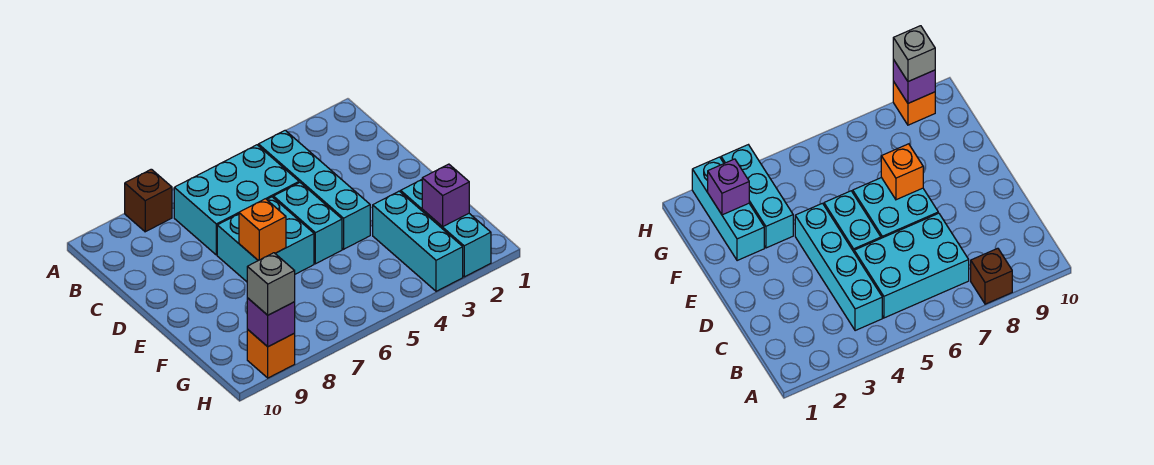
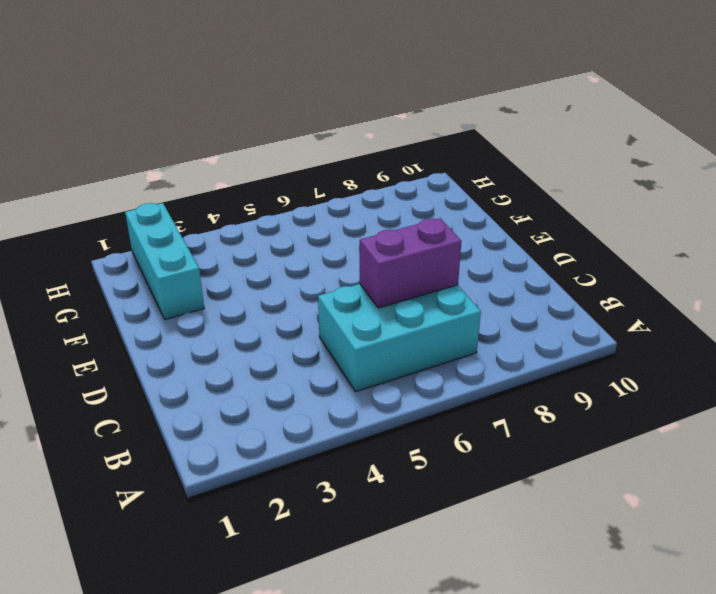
purple brick C6:C7 level 2 -> none
none -> brown brick A8 level 1
none -> cyan brick B4:E4 level 1
none -> cyan brick D5:E5 level 1

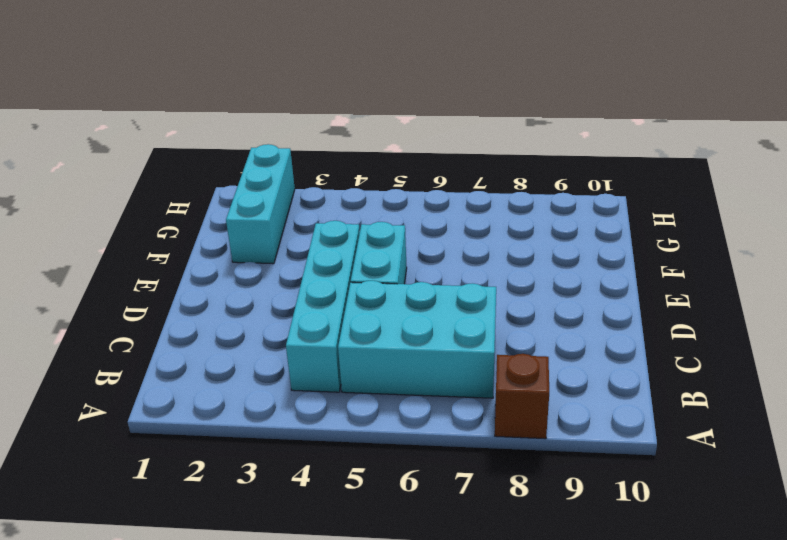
none -> cyan brick D6:E7 level 1
none -> cyan brick F3:H3 level 1
none -> orange brick H9 level 1

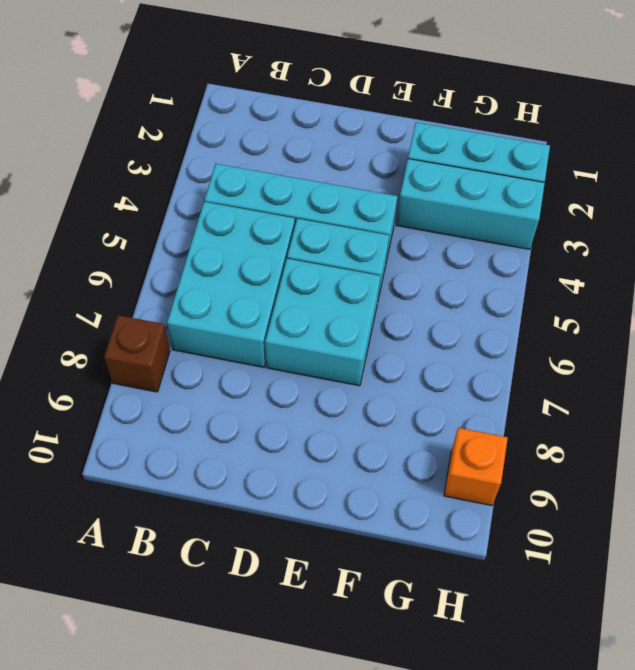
none -> orange brick E7 level 2
none -> purple brick G2 level 2
none -> purple brick H9 level 2

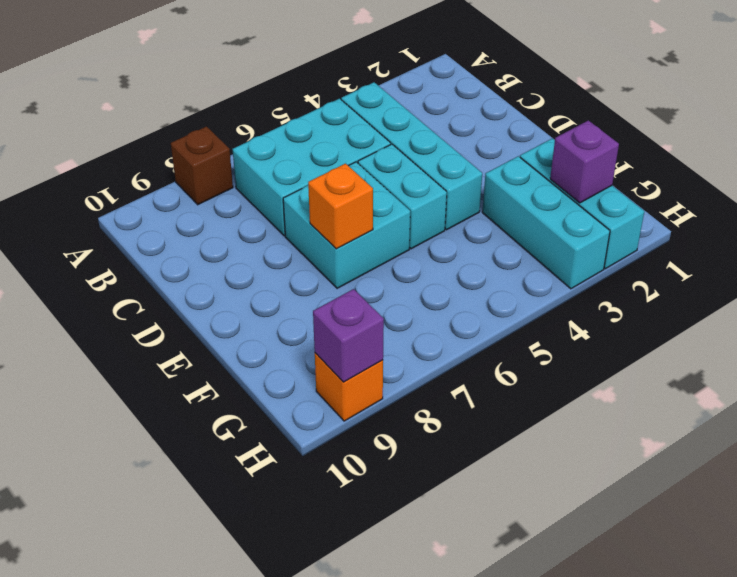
none -> grey brick H9 level 3

